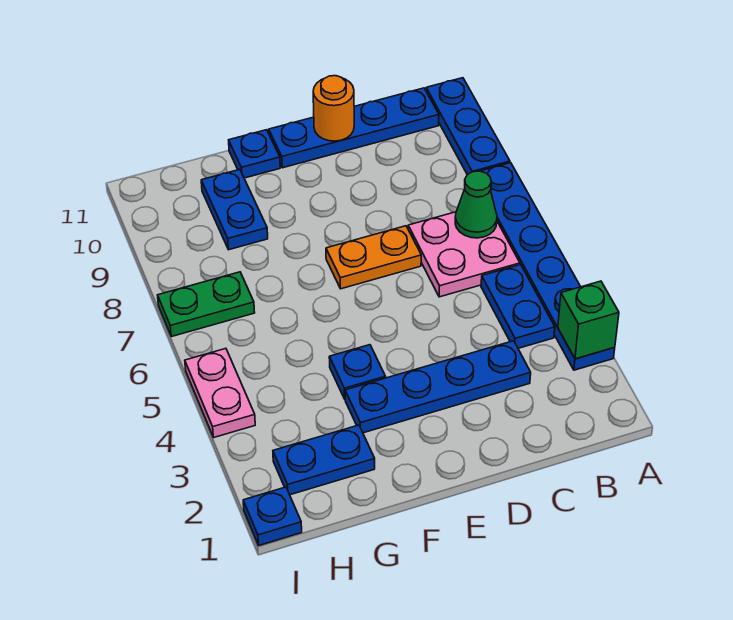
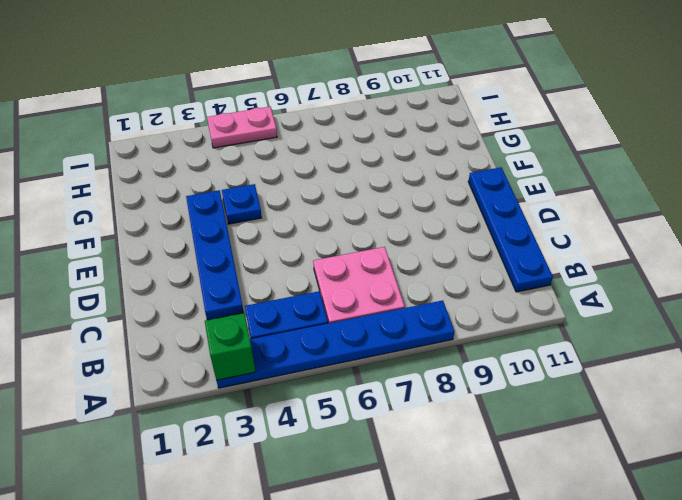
none -> blue plate A9:A11 level 1
none -> orange plate D7:E7 level 1
none -> blue plate F11 level 1

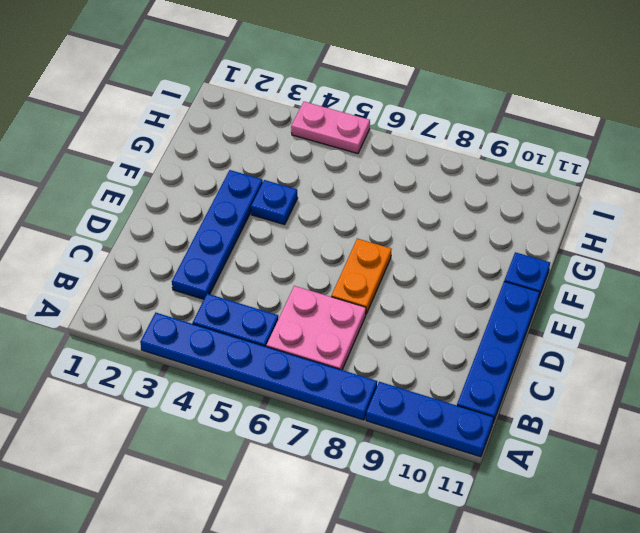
none -> blue plate G2:H2 level 1
none -> blue plate G9:G10 level 1
none -> green plate H7:I7 level 1

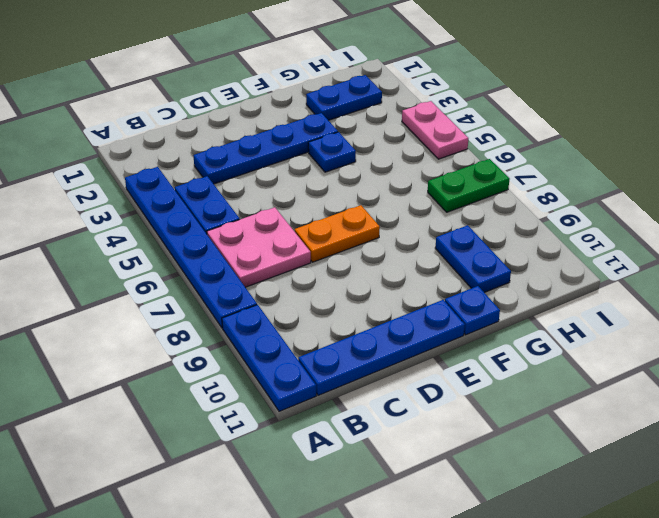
none -> blue plate I1 level 1
none -> green brick A3 level 2
none -> green cone B7 level 2

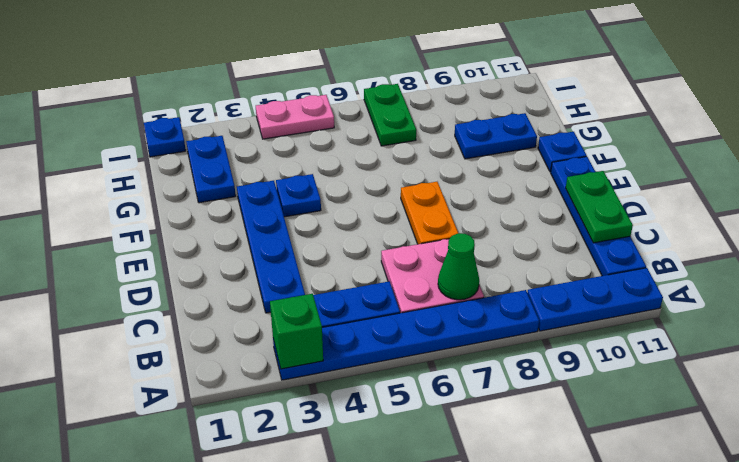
green plate C11:D11 level 2 -> orange round brick D11 level 2

